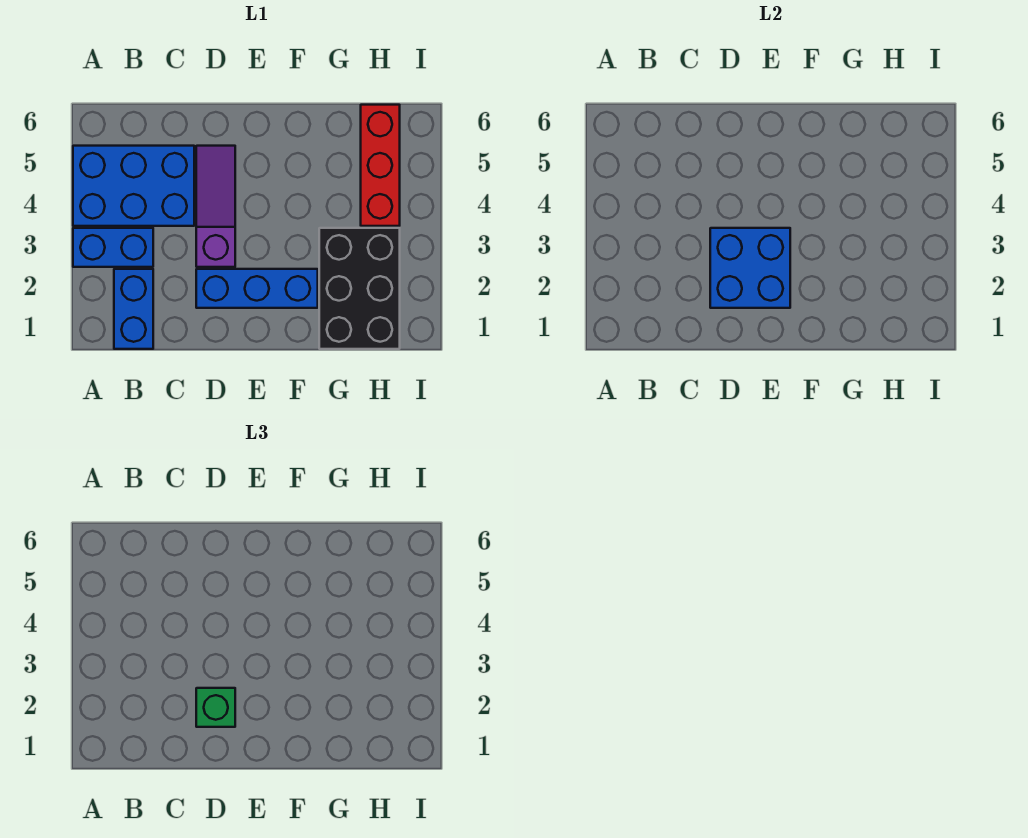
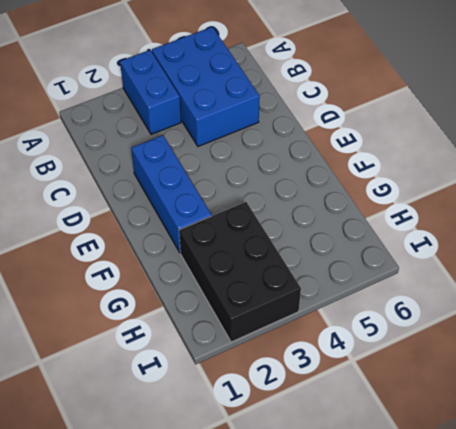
black brick G2:I3 level 1 -> black brick G1:H3 level 1
none -> blue brick B1:B2 level 1
none -> purple slope D3:D5 level 1 top 3

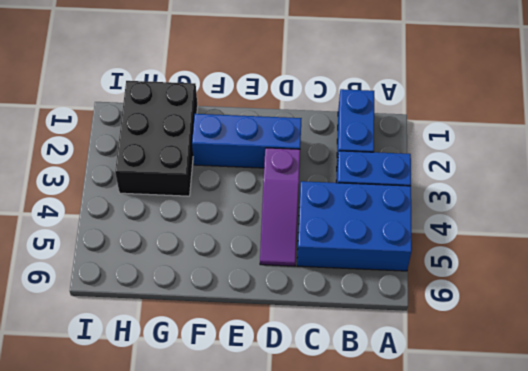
none -> red brick H4:H6 level 1
none -> blue brick D2:E3 level 2

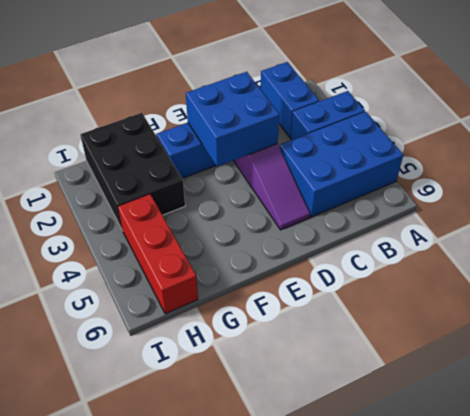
none -> green brick D2 level 3

